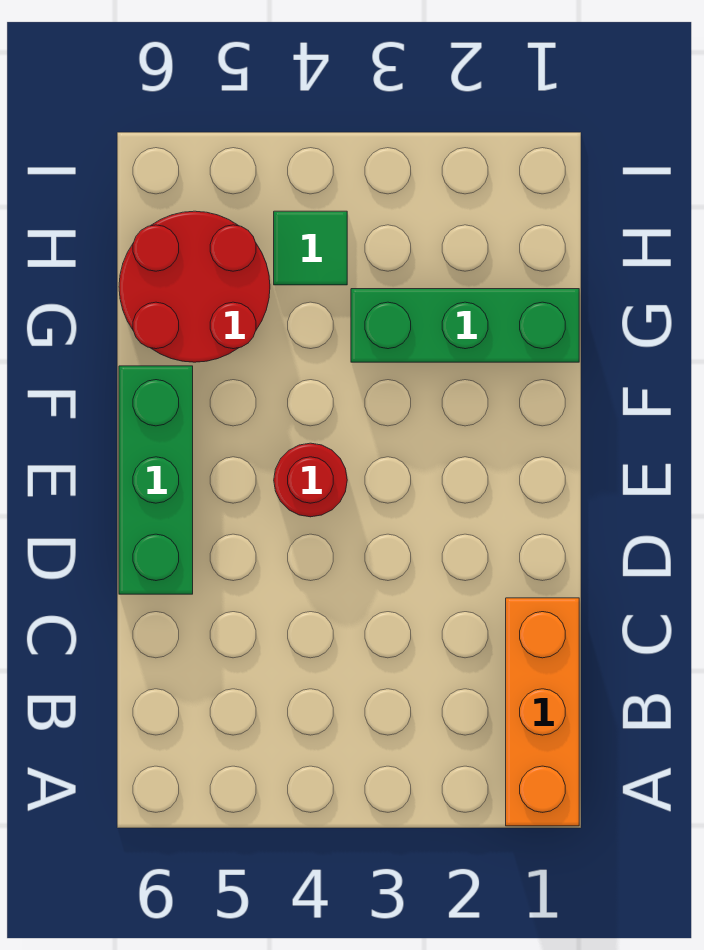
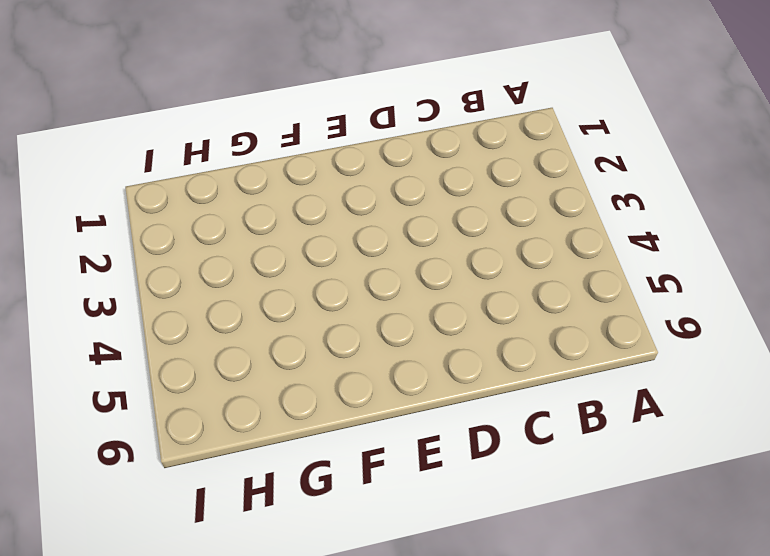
none -> orange brick A1:C1 level 1
none -> green brick D6:F6 level 1

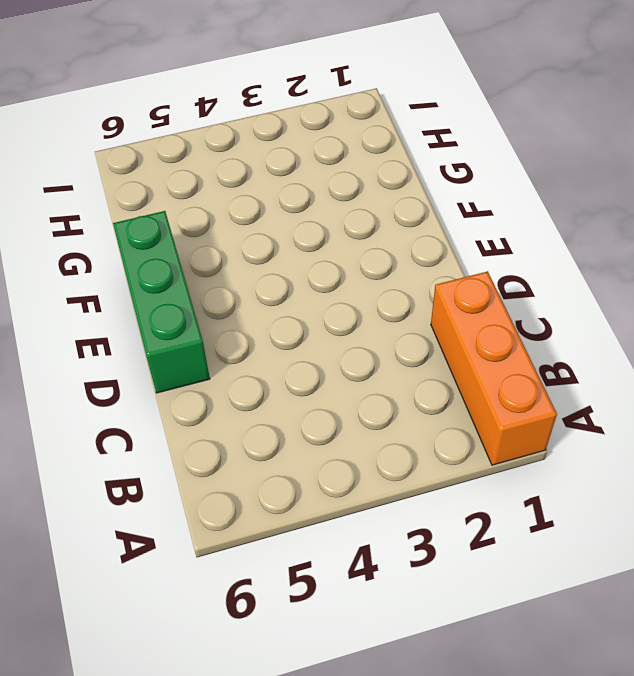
none -> red round brick E4 level 1
none -> green brick G1:G3 level 1

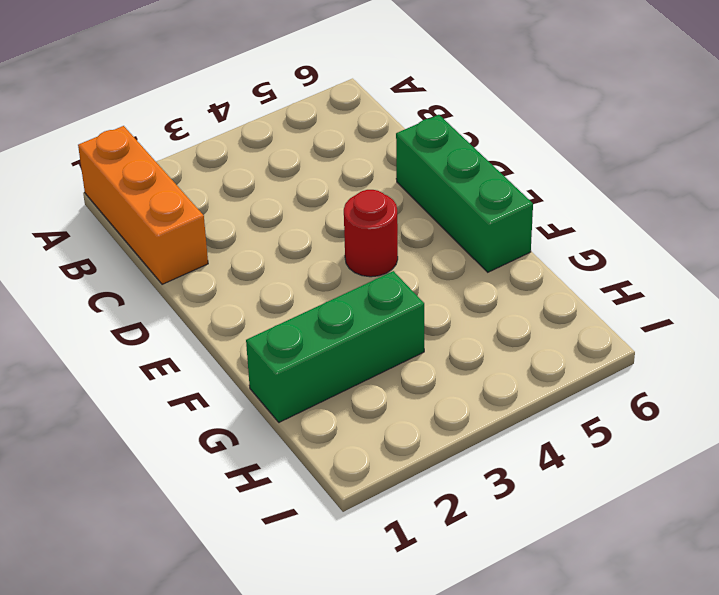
none -> red round brick G5:H6 level 1
none -> green tile H4 level 1

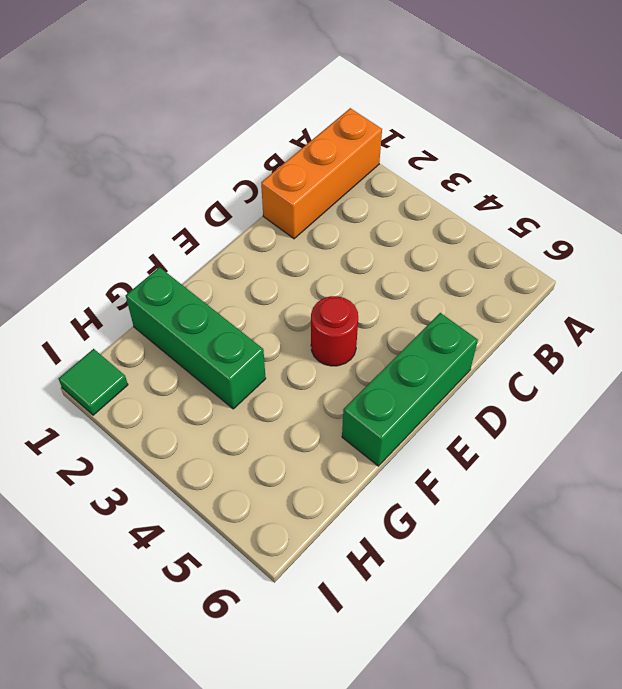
green tile I1 level 1 -> green tile H4 level 1
none -> red round brick G5:H6 level 1

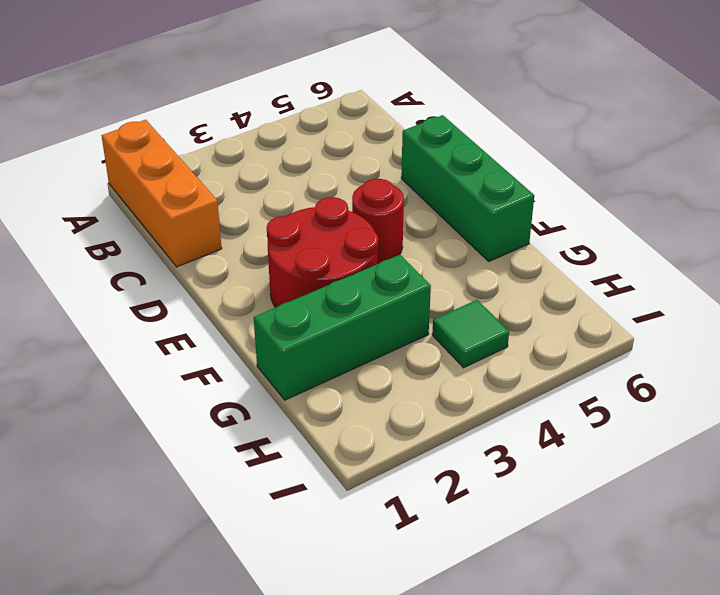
red round brick E2:F3 level 1 -> red round brick G5:H6 level 1

